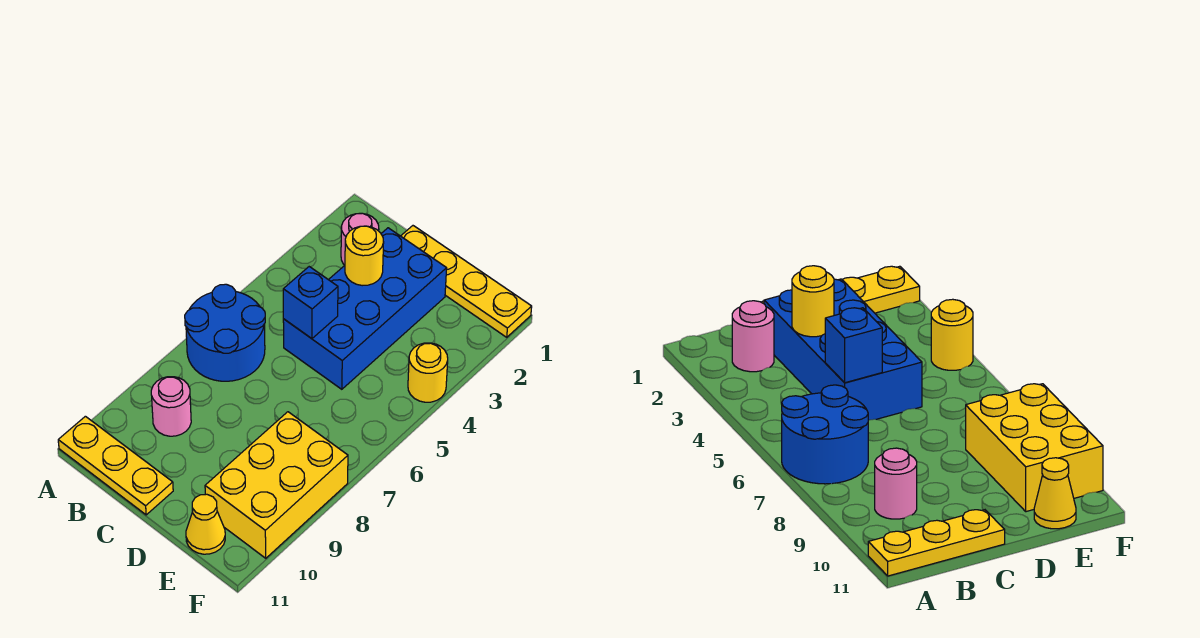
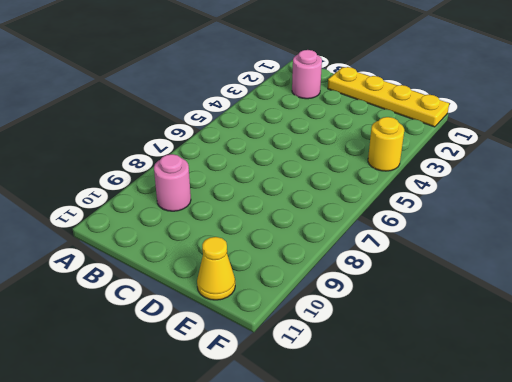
none -> blue round brick A6:B7 level 1
none -> yellow plate A11:C11 level 1

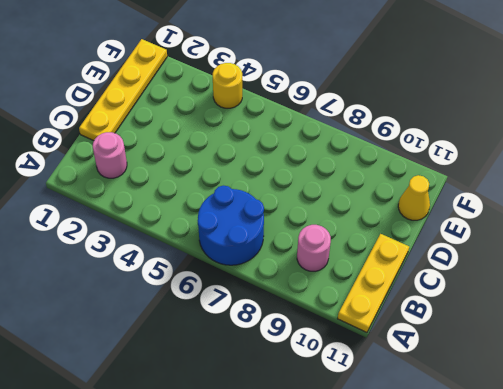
none -> blue brick C2:D5 level 1
none -> yellow brick E8:F10 level 1

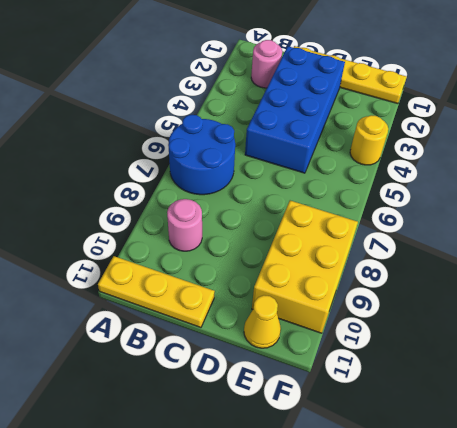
none -> yellow round brick C3 level 2
none -> blue brick C5 level 2

